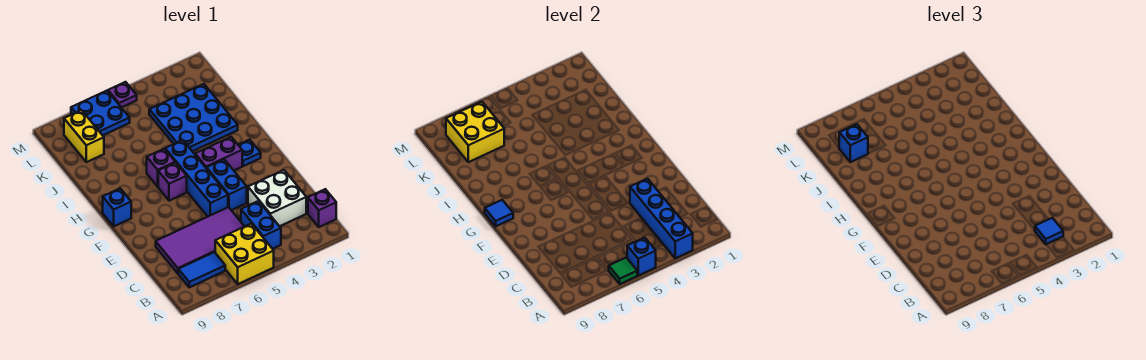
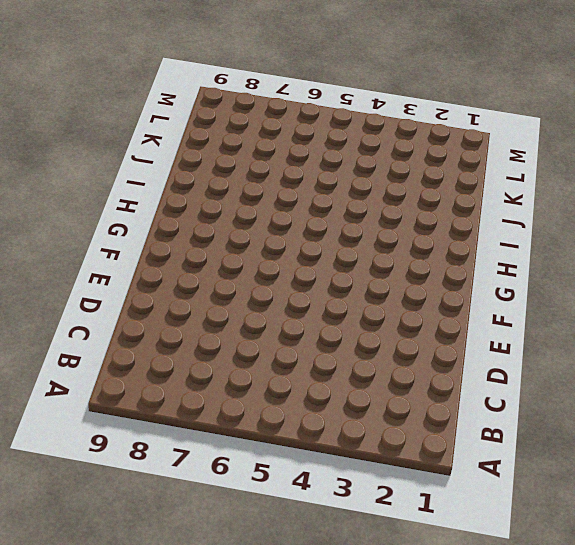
none -> yellow brick A5:B6 level 1
none -> purple brick B1 level 1
none -> blue brick B4:C4 level 1

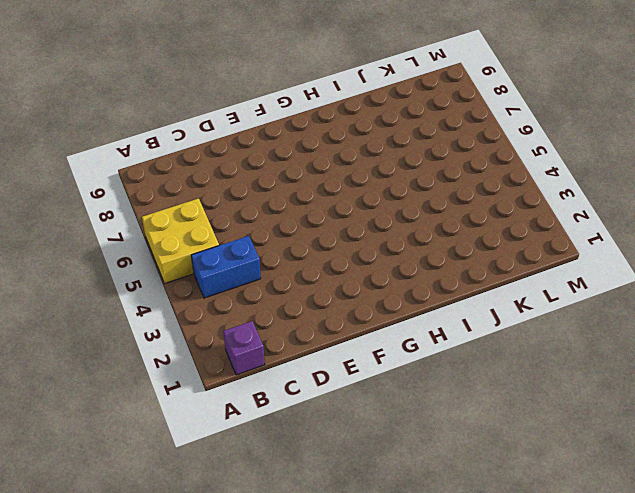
none -> blue tile B7:B8 level 1
none -> white brick C2:D3 level 1
none -> purple tile C5:D8 level 1

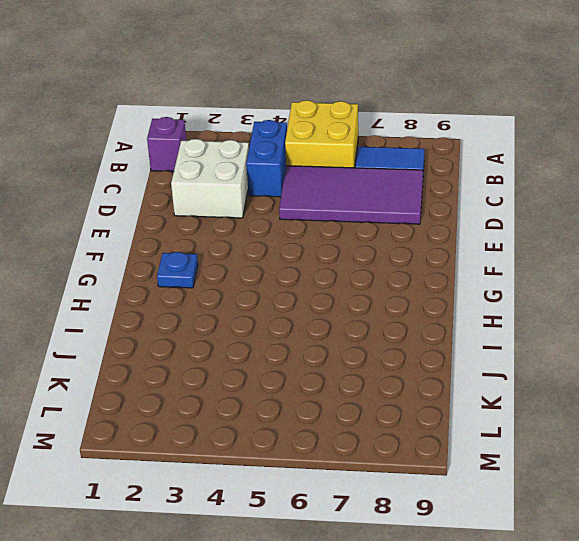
none -> blue brick E4:F4 level 1
none -> blue brick E5:H5 level 1
none -> purple brick G3:G4 level 1

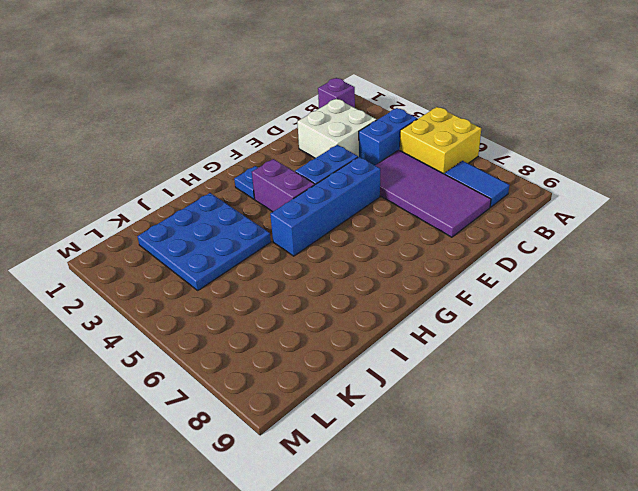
none -> purple brick G6 level 1
none -> blue brick G9 level 1
none -> purple brick H6 level 1

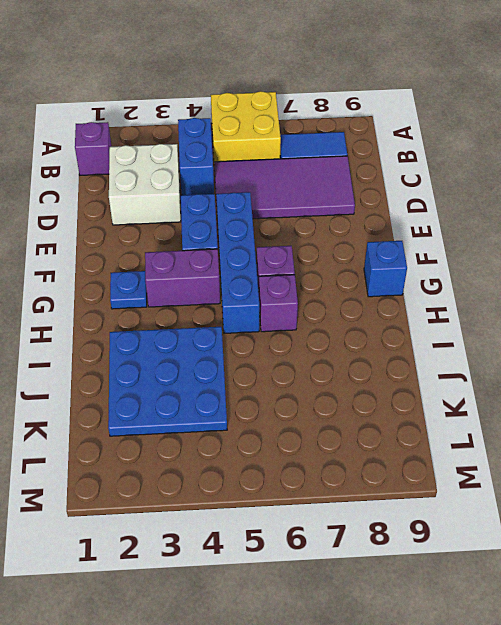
none -> yellow brick K8:L8 level 1
none -> blue plate L6:M7 level 1
none -> purple plate M5 level 1

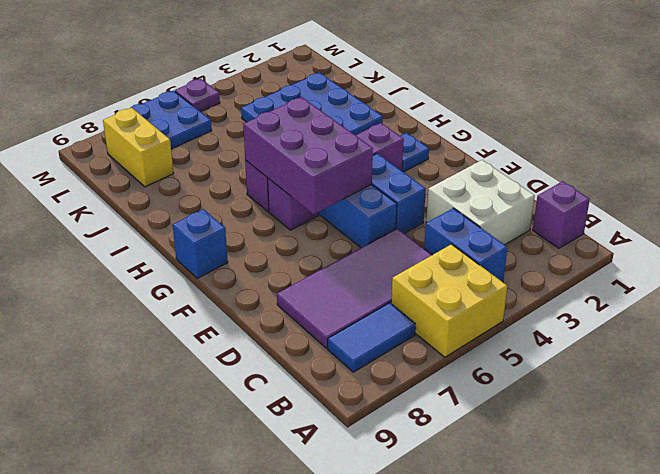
purple brick F5:H6 level 2 -> none
none -> blue brick A3:D3 level 2
none -> blue brick A5 level 2
none -> green tile A6 level 2

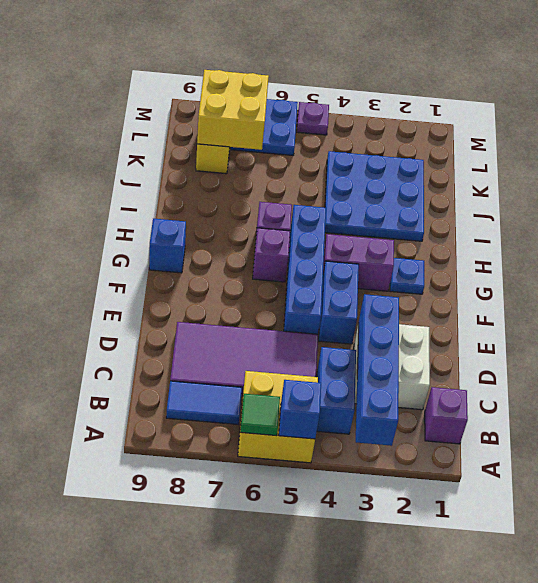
none -> blue tile G9 level 2
none -> blue tile B3 level 3
none -> blue brick K8 level 3

